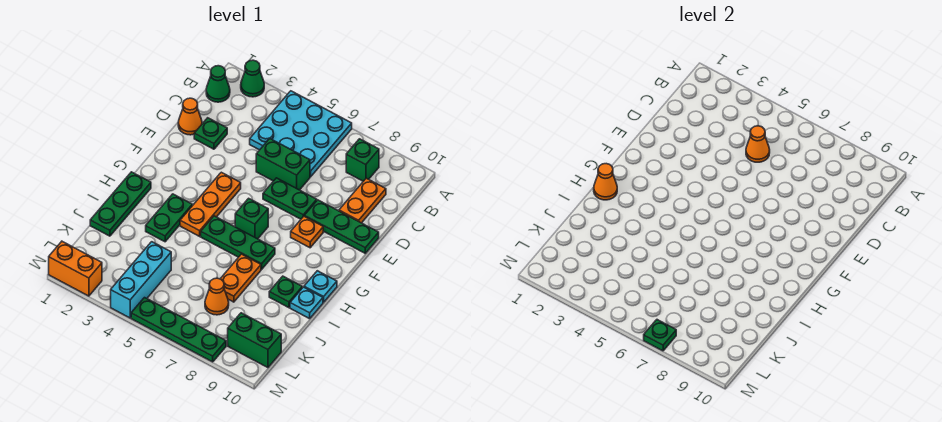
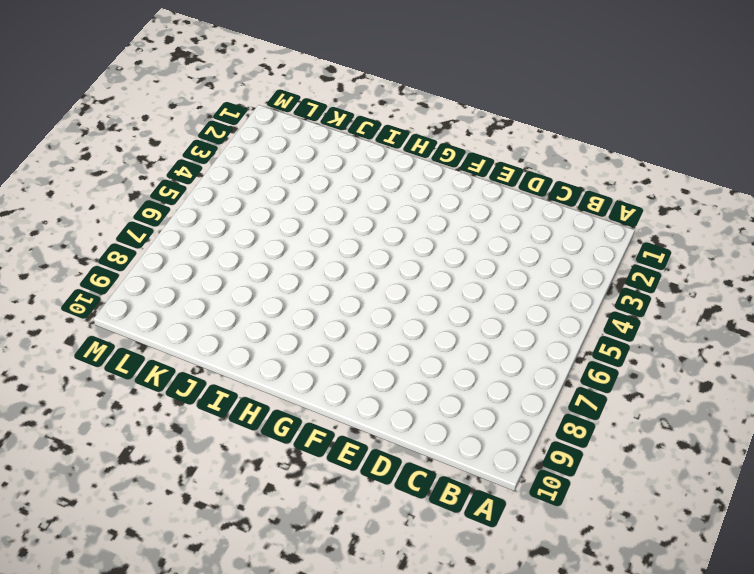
none -> green cone A2 level 1
none -> cyan plate A4:C6 level 1
none -> green cone B1 level 1

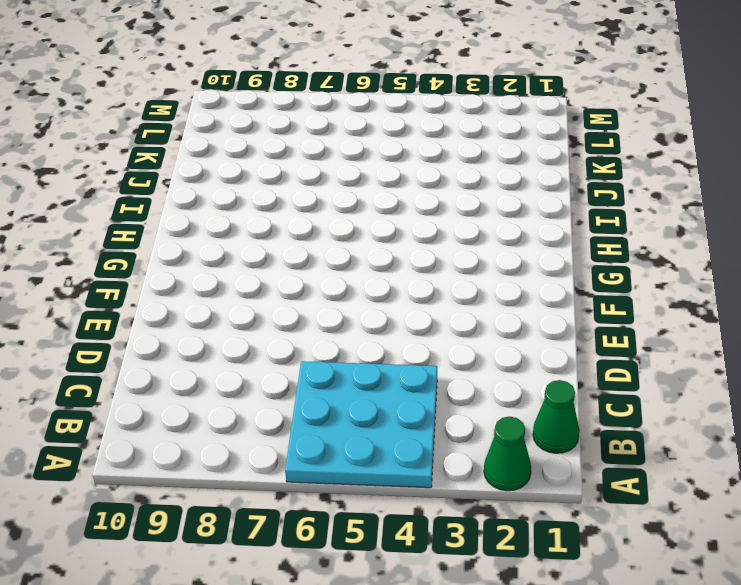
none -> green brick B8 level 1
none -> orange plate C9:D9 level 1
none -> orange cone D1 level 1

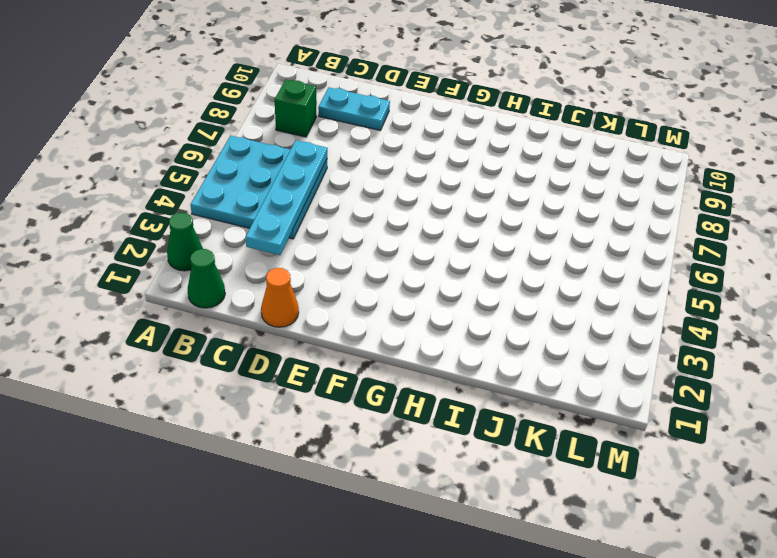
cyan plate C3:C6 level 2 -> orange cone C5 level 2
cyan plate C9:D9 level 1 -> orange plate C9:D9 level 1
none -> green plate D2 level 1
none -> green brick D5:D6 level 1
none -> green plate E6:E7 level 1

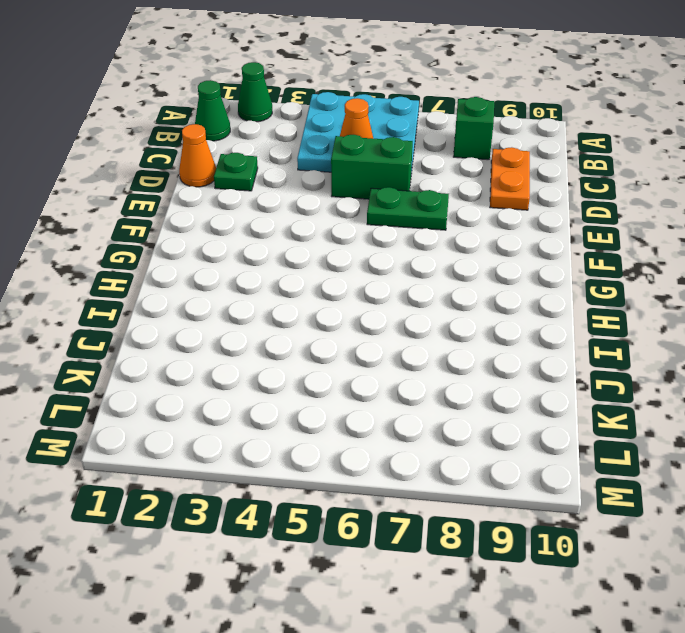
none -> green plate E8:E10 level 1
none -> orange plate F4:H4 level 1
none -> orange plate F8 level 1

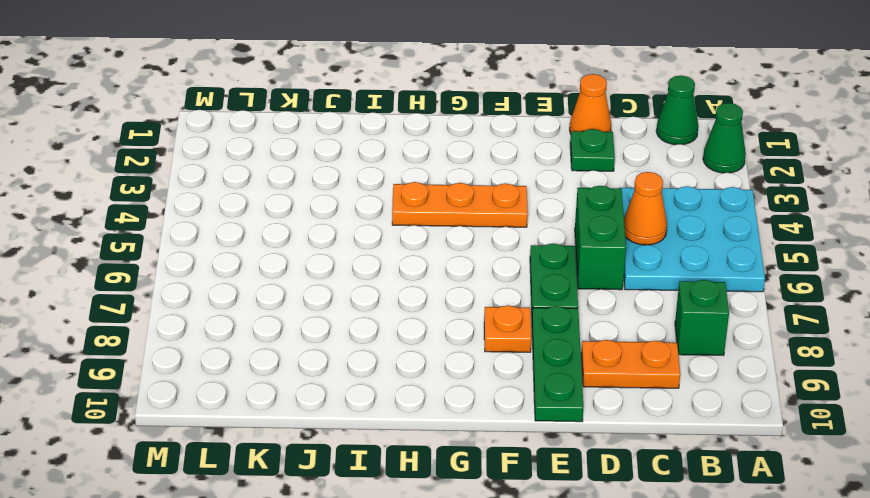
none -> green brick G6 level 1
none -> green plate H1:J1 level 1
none -> green plate H3:I3 level 1

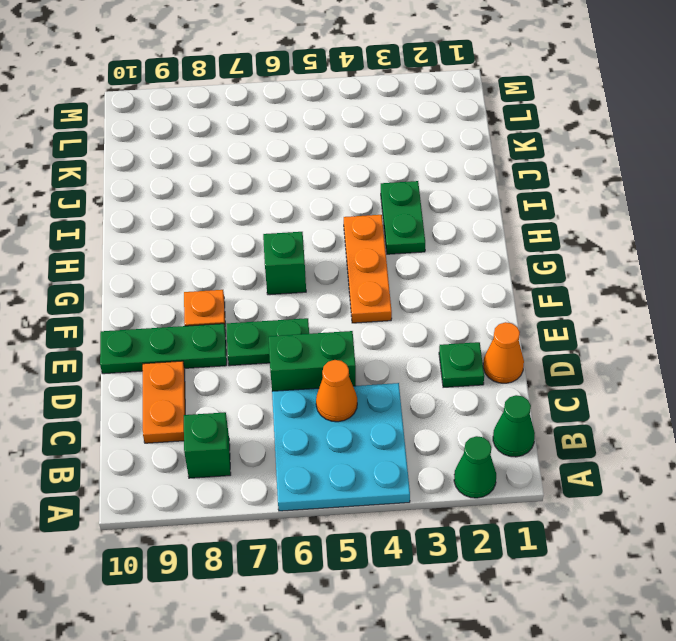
none -> green plate H1:J1 level 1
none -> green plate H5:H7 level 1
none -> cyan plate H10 level 1

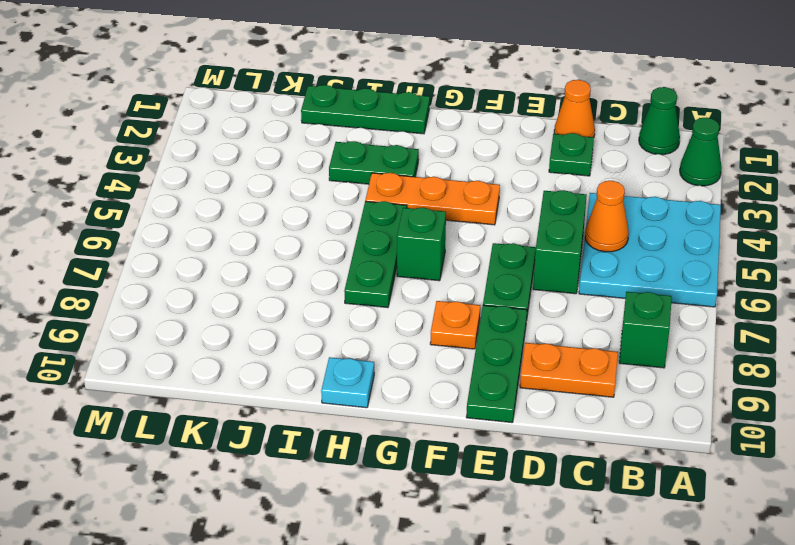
none -> orange plate I7:J7 level 1
none -> green plate I9 level 1
none -> cyan plate I10 level 1

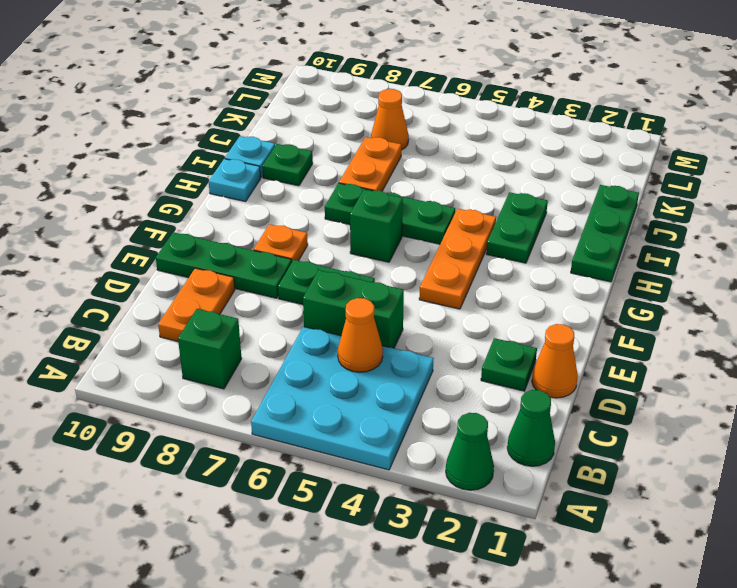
none -> cyan brick K4:M4 level 1
none -> green brick L9:L10 level 1
none -> orange brick M1:M2 level 1

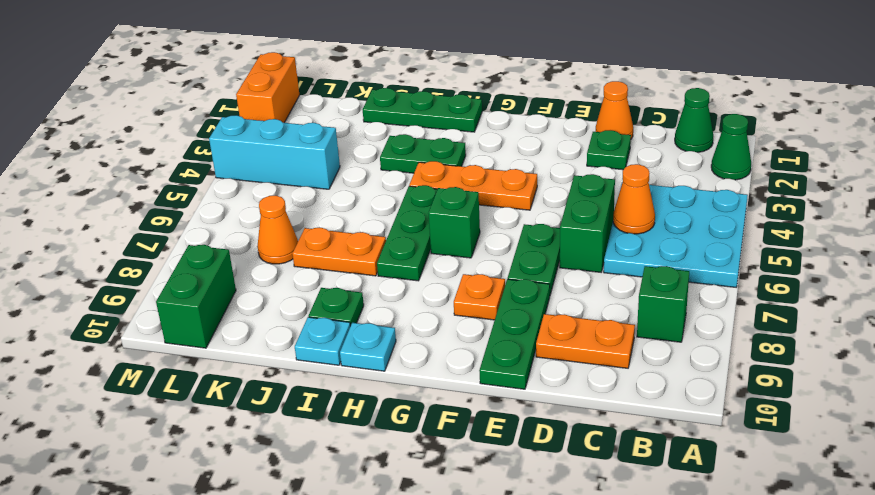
none -> green plate M5:M8 level 1
none -> orange cone H1 level 2
none -> green plate M7 level 2

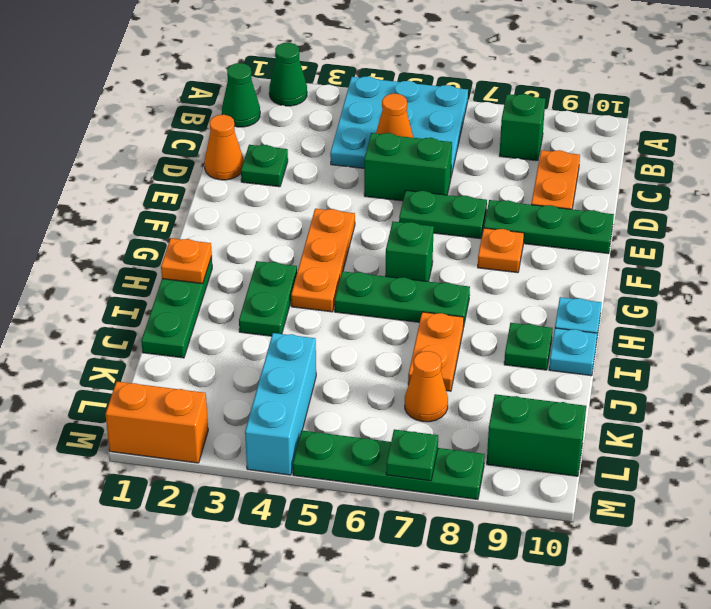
orange plate H1 level 2 -> orange cone H1 level 2

